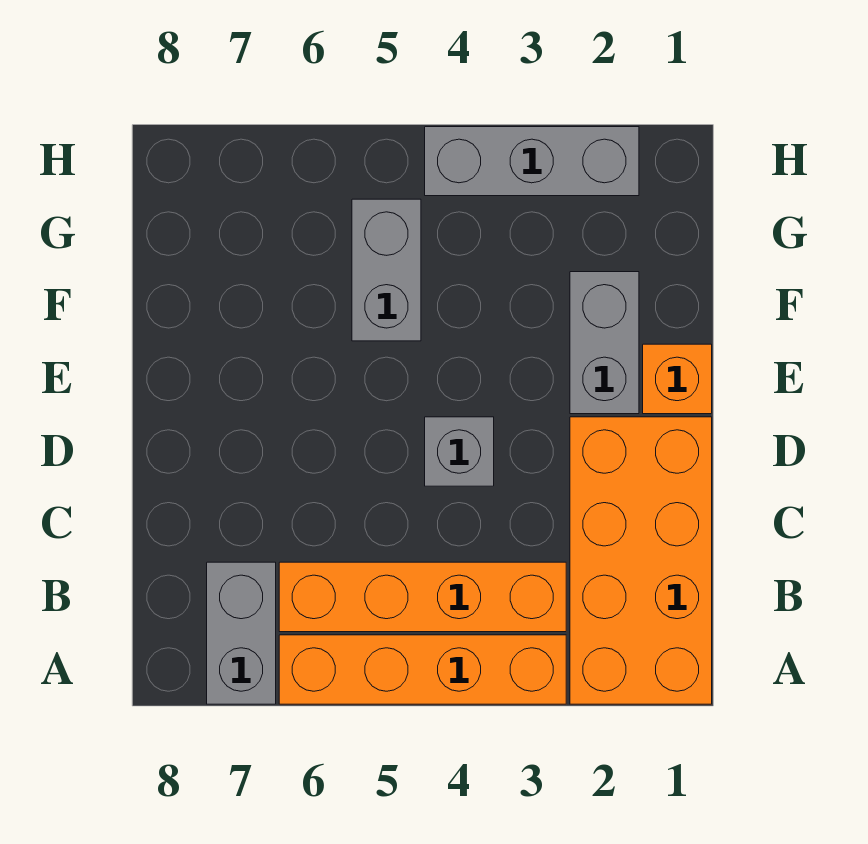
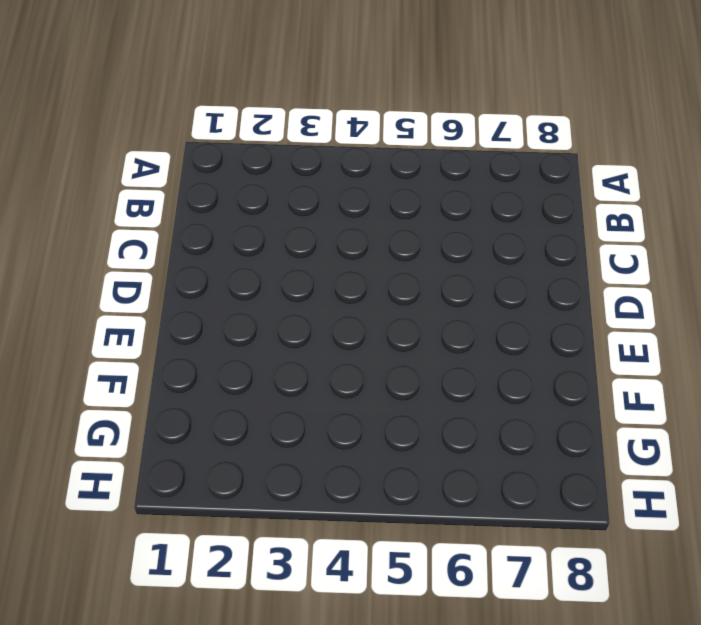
none -> orange brick A1:D2 level 1
none -> orange brick A3:A6 level 1

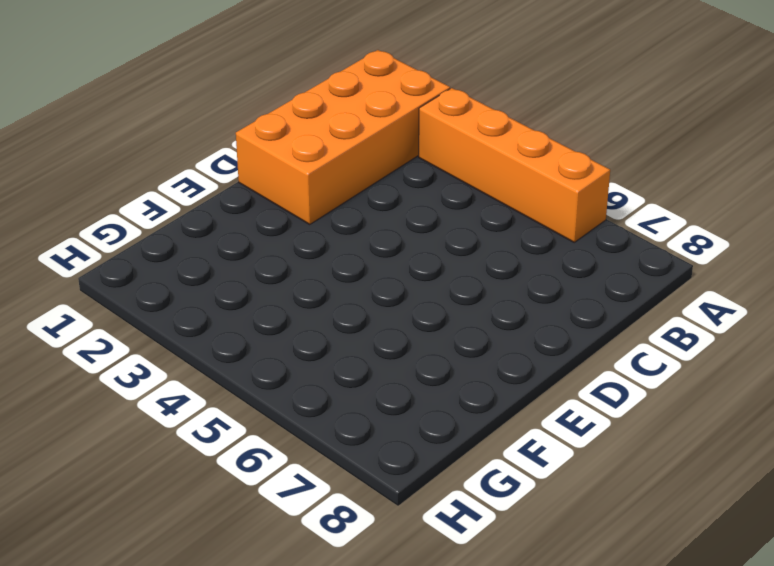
none -> grey brick A7:B7 level 1
none -> orange brick B3:B6 level 1

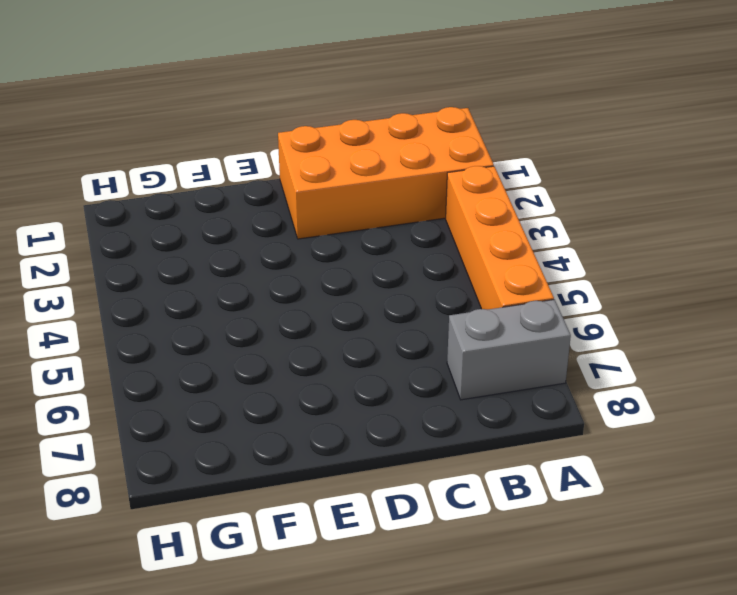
none -> orange brick B3:B6 level 1
none -> grey brick D4 level 1

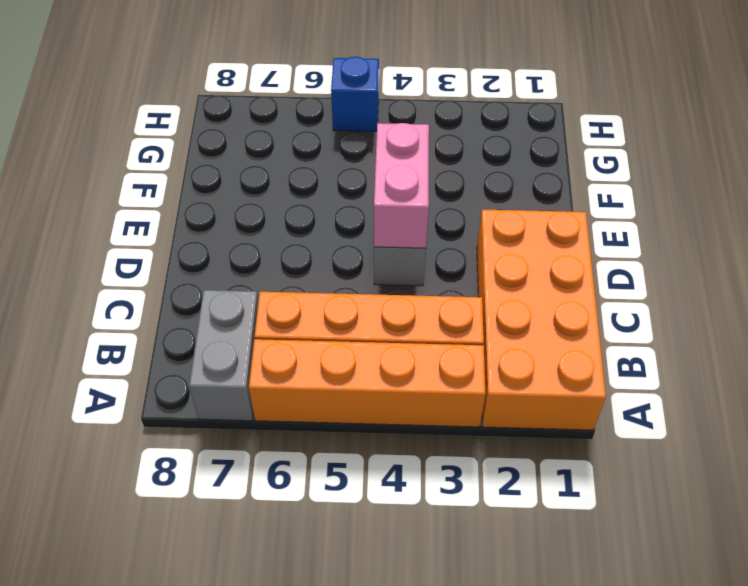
pink brick D4:E4 level 2 -> none
blue brick H5 level 1 -> none
none -> orange brick E1 level 1
none -> grey brick E2:F2 level 1

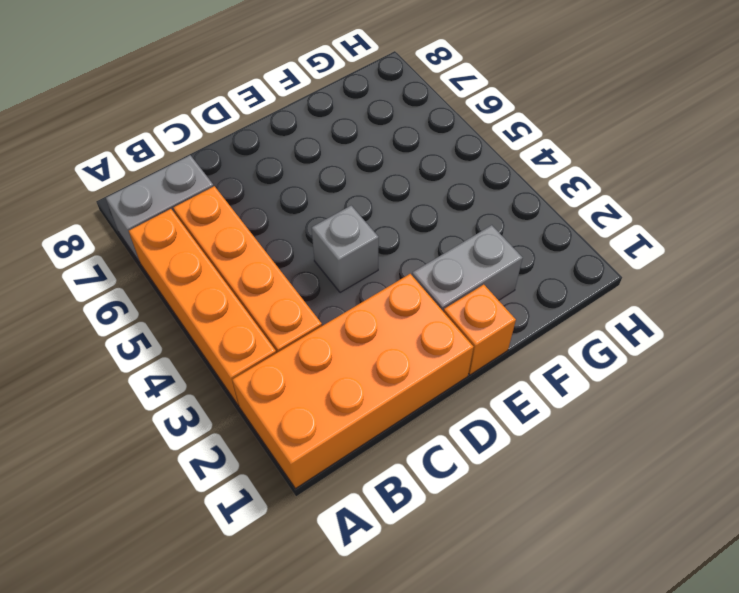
none -> grey brick F5:G5 level 1
none -> grey brick H2:H4 level 1

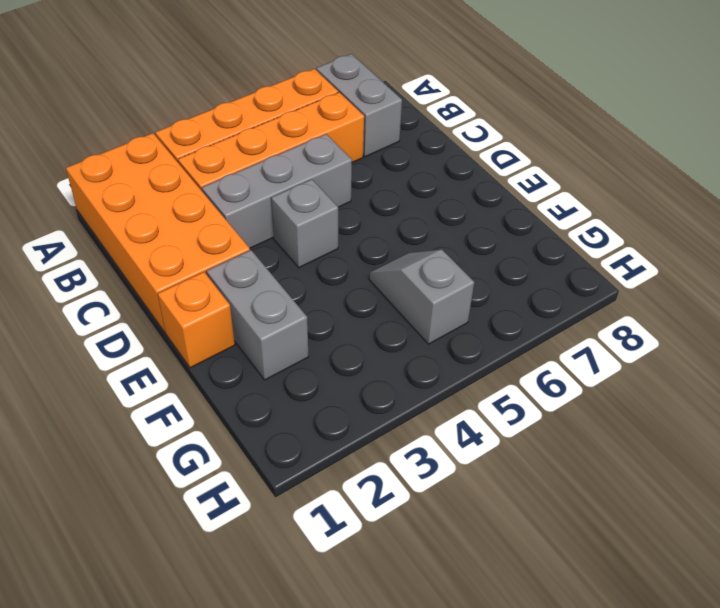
grey brick C3:C5 level 1 -> grey brick H2:H4 level 1
grey slope F5:G5 level 1 top G -> grey brick F5:G5 level 1

